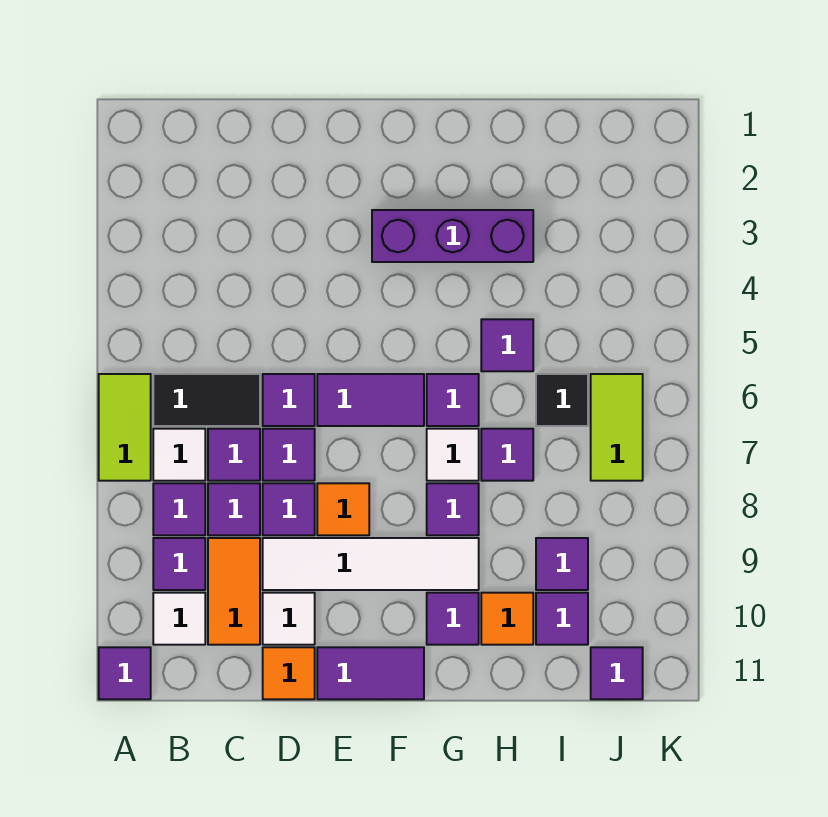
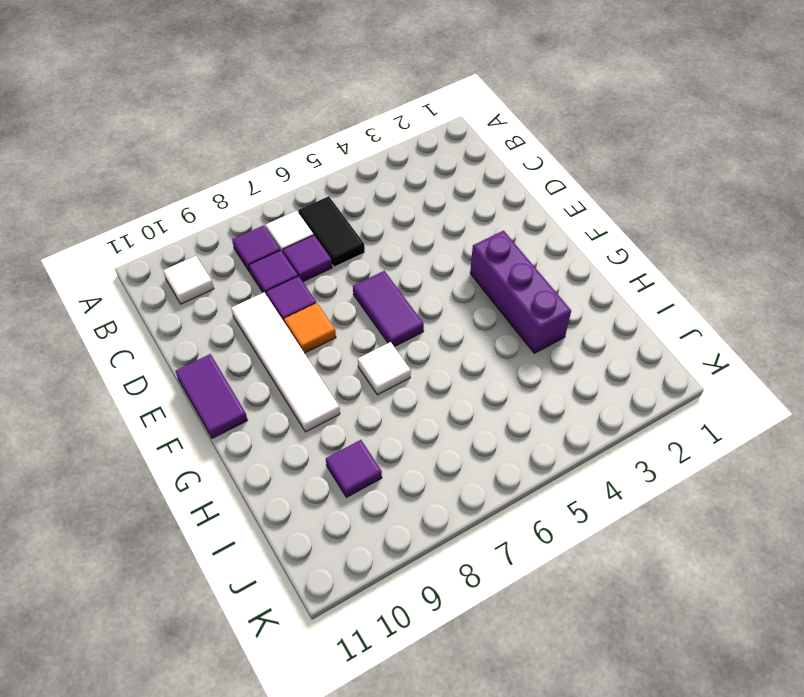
none -> lime tile A6:A7 level 1
none -> purple tile A11 level 1
none -> purple tile B9 level 1
none -> orange tile C9:C10 level 1

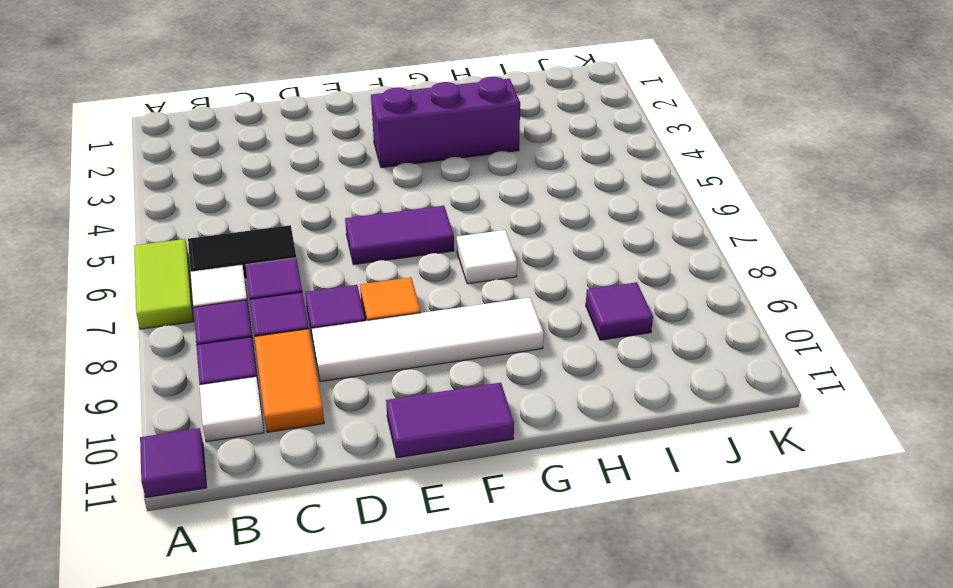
none -> purple tile D6 level 1
none -> purple tile D7 level 1
none -> white tile D10 level 1
none -> orange tile D11 level 1

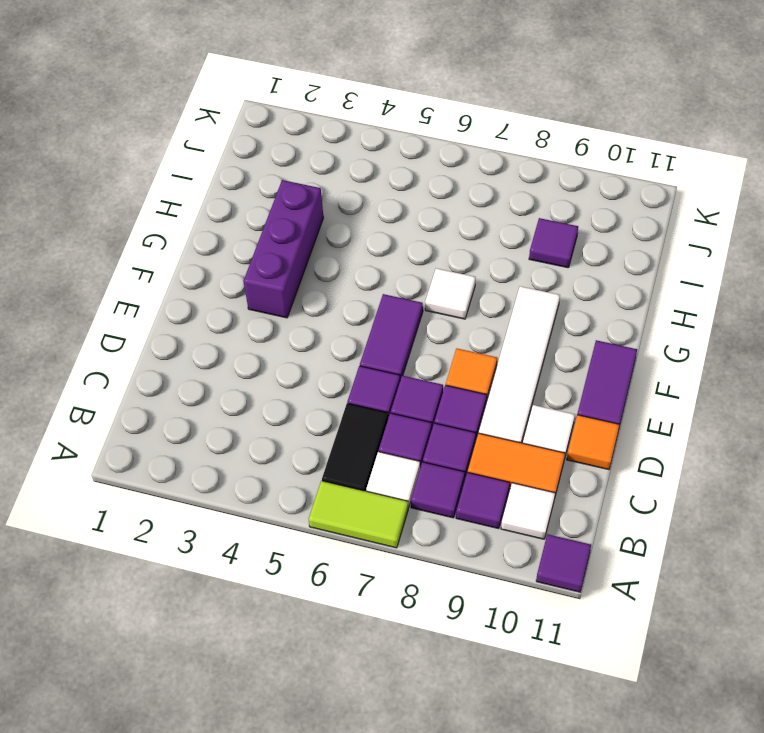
none -> purple tile G6 level 1
none -> purple tile G8 level 1
none -> purple tile G10 level 1
none -> purple tile H5 level 1

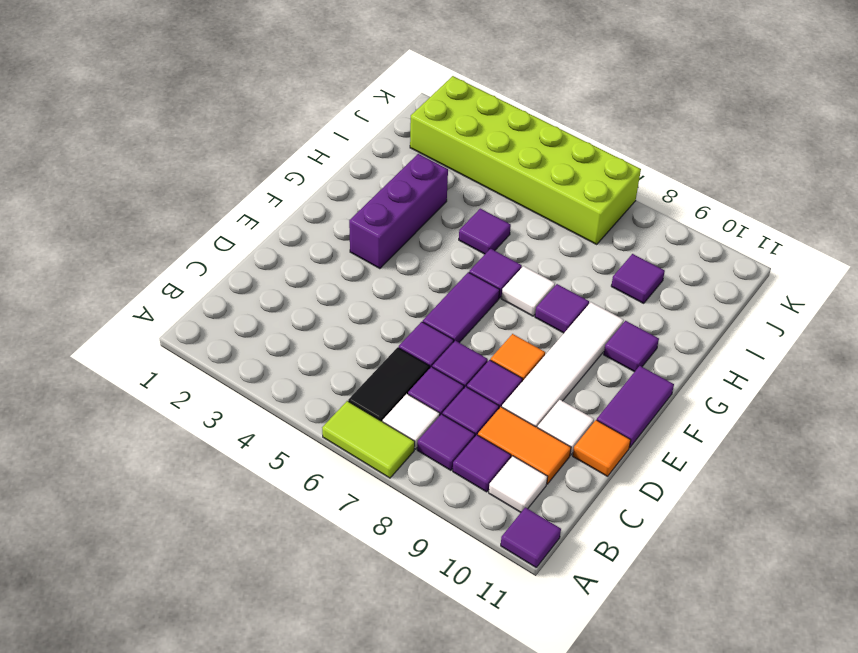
lime brick J2:K7 level 1 -> lime tile J6:J7 level 1
none -> purple tile H7 level 1
none -> orange tile H10 level 1
none -> black tile I6 level 1
none -> purple tile I10 level 1

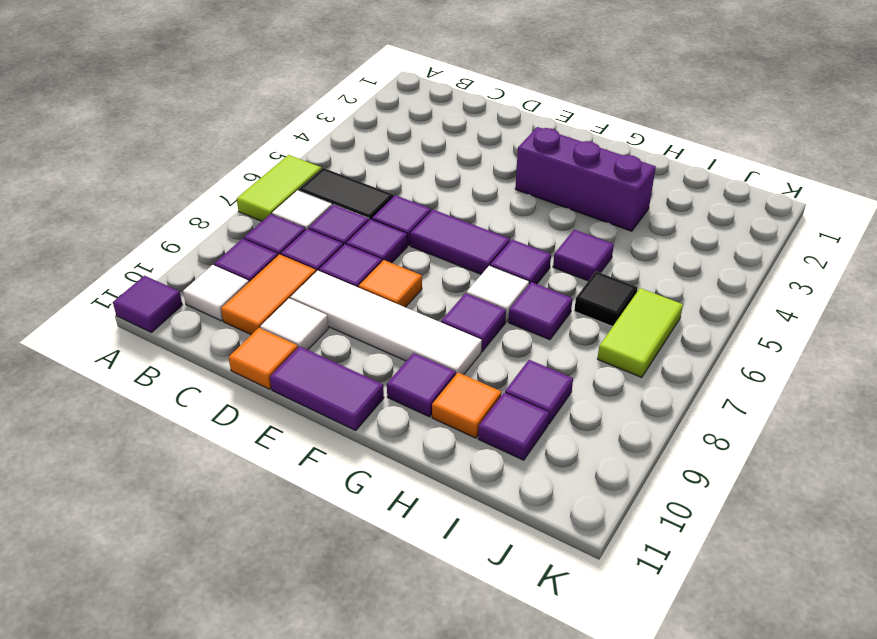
none -> purple tile J11 level 1

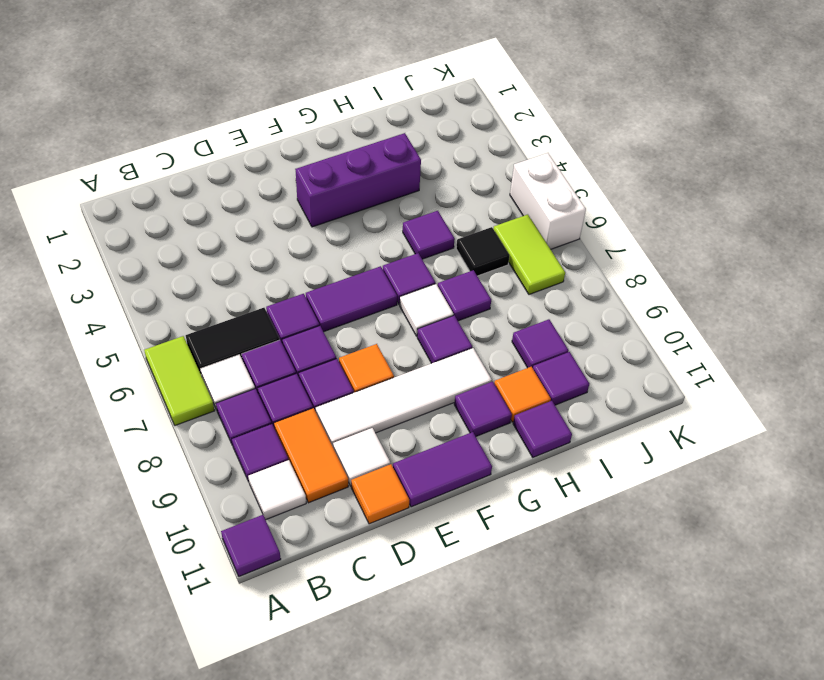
purple tile H11 level 1 -> purple tile J11 level 1
white brick K5:K6 level 1 -> none

